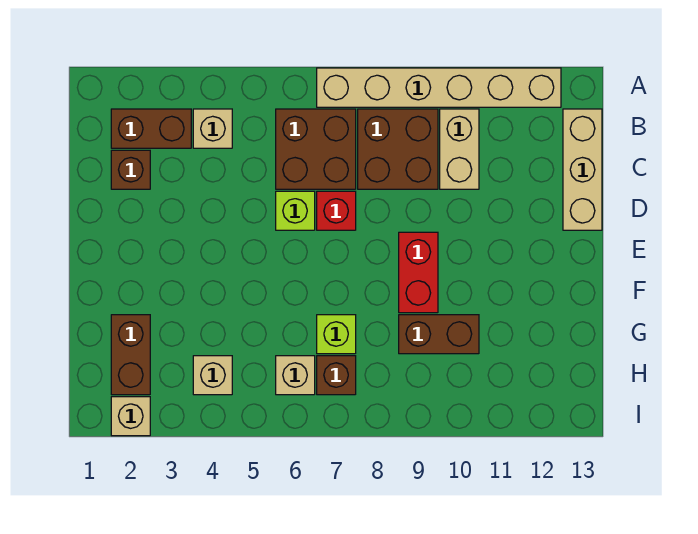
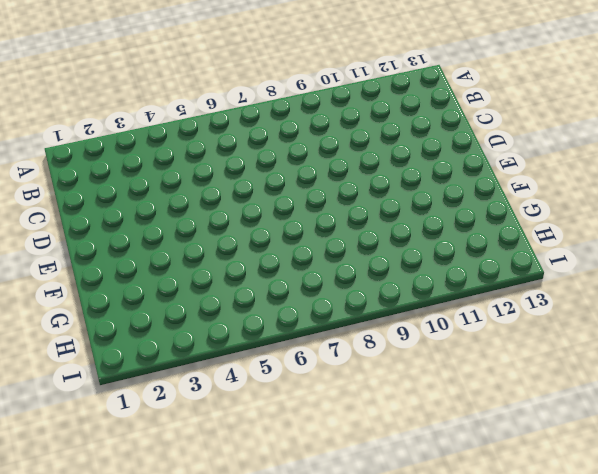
none -> tan brick A7:A12 level 1
none -> brown brick B2:B3 level 1
none -> tan brick B4 level 1

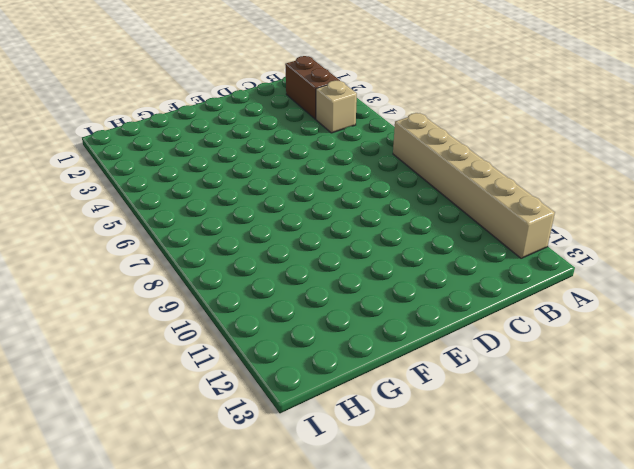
none -> brown brick B6:C7 level 1
none -> brown brick B8:C9 level 1
none -> tan brick B10:C10 level 1

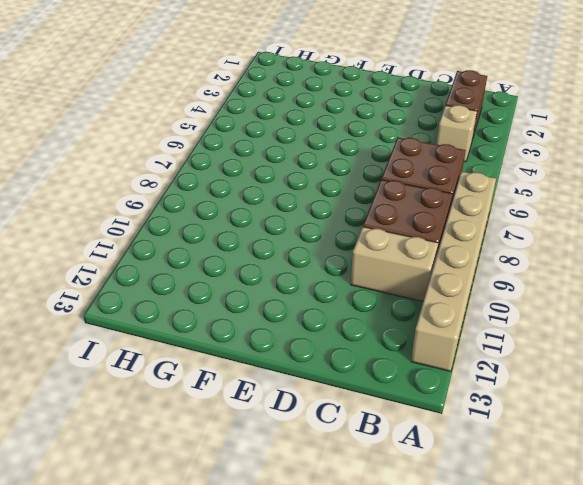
none -> tan brick B13:D13 level 1
none -> brown brick C2 level 1
none -> lime brick D6 level 1

